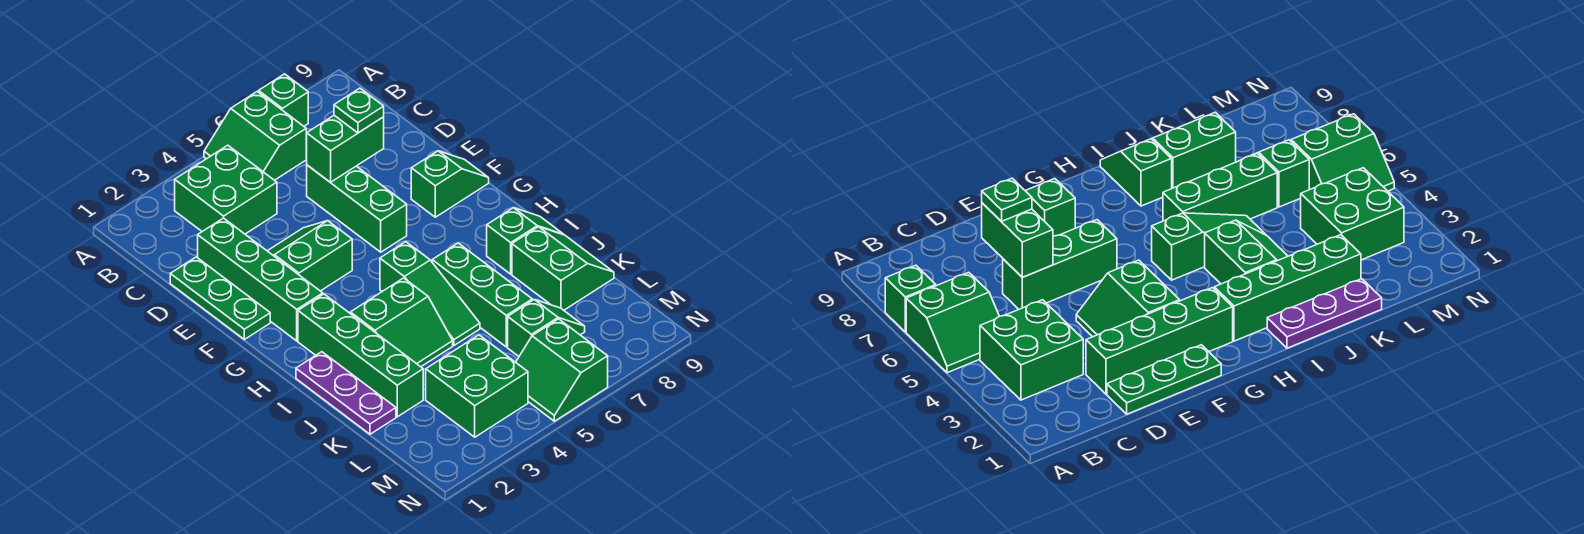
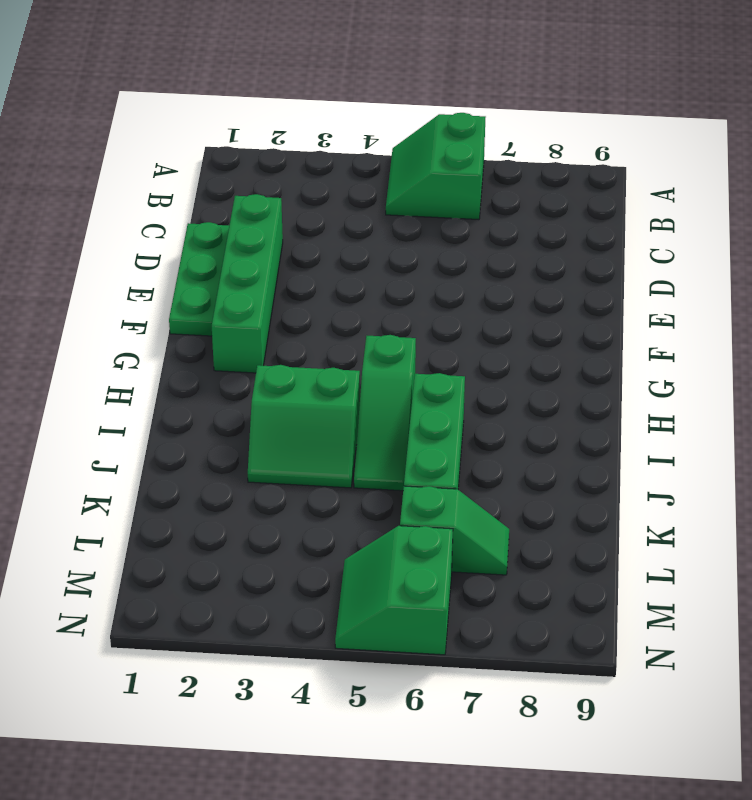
none -> green brick A7 level 1
none -> green brick B3:C4 level 1
none -> green brick D6:F6 level 1

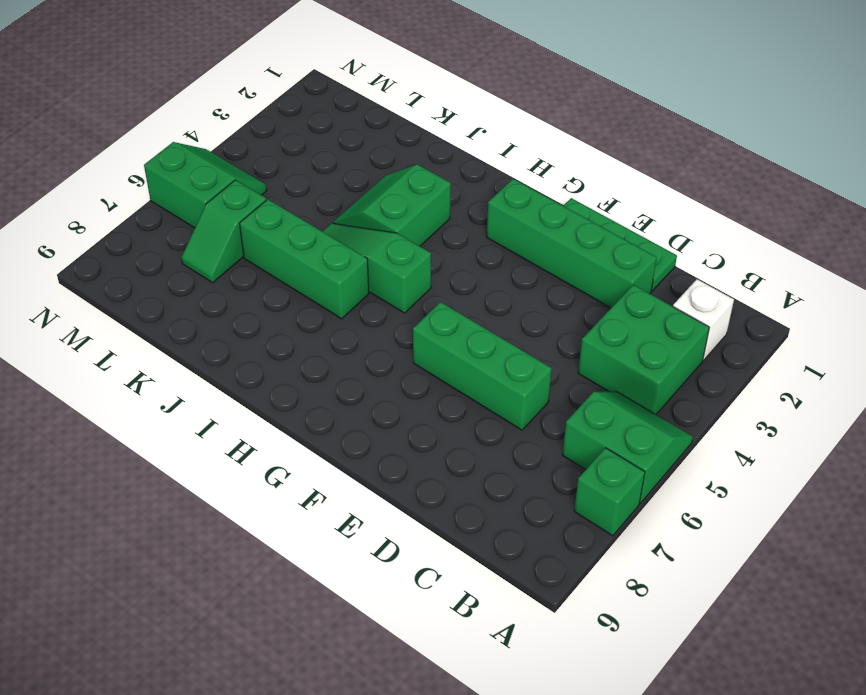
white brick B2 level 1 -> none
none -> green slope E3:F4 level 1 top F
none -> green slope F8:F9 level 1 top 8
none -> green brick H2:K2 level 1

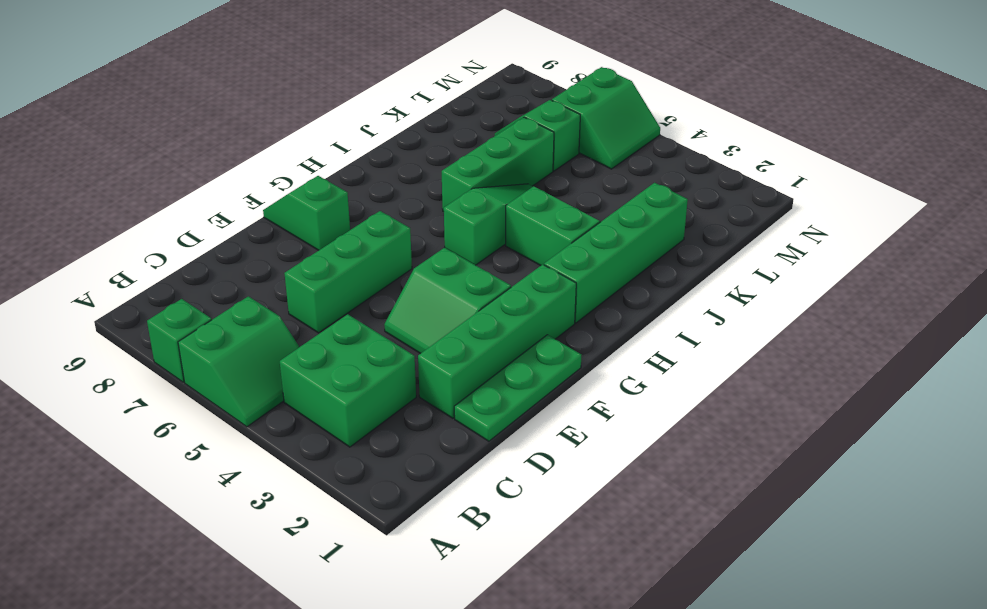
none -> purple plate I1:K1 level 1
none -> green slope I8:I9 level 1 top 8
none -> green slope J8:K9 level 1 top 8

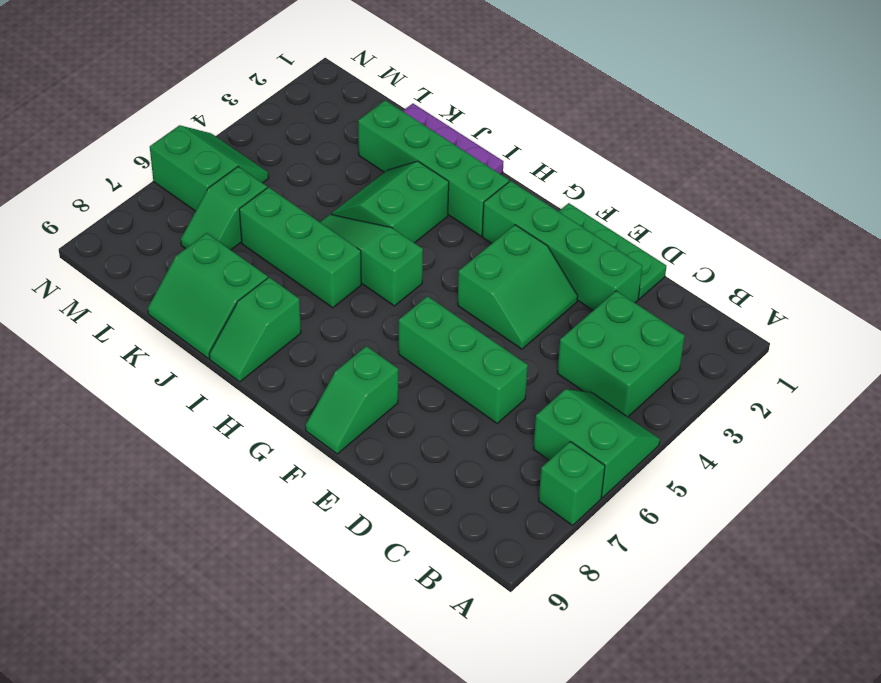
none -> green brick L3:M4 level 1
none -> green brick D6:D7 level 2
none -> green plate D7 level 3

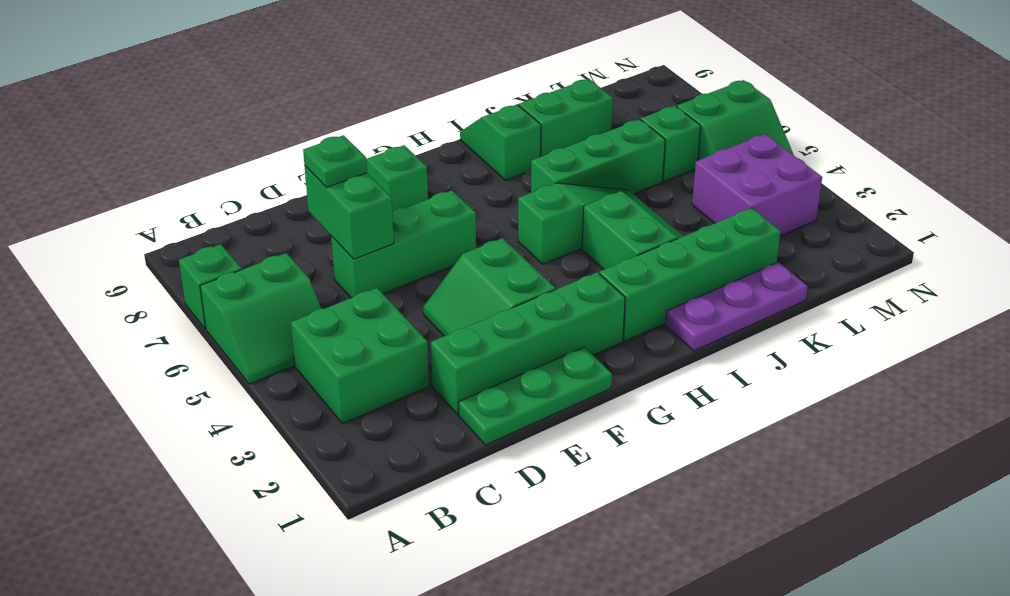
purple brick L3:M4 level 1 -> green brick L3:M4 level 1

